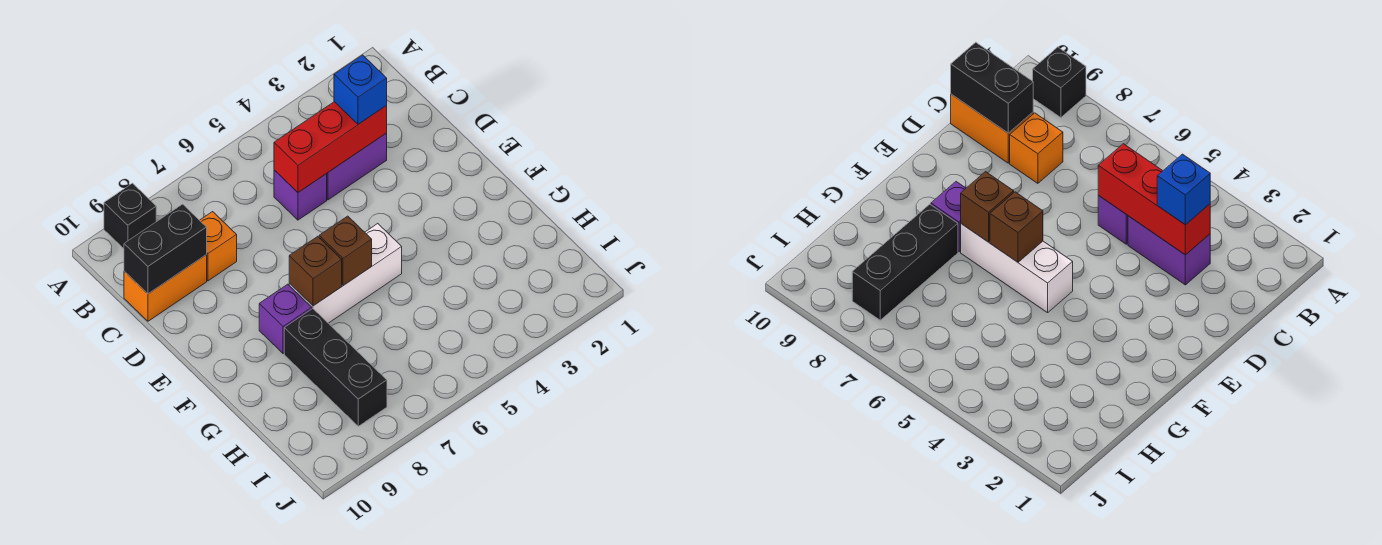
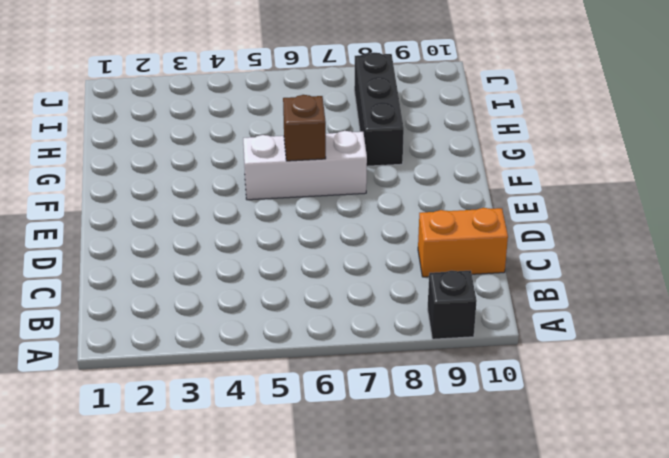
none -> purple brick C3:C4 level 1
none -> purple brick C5 level 1
none -> orange brick C8 level 1

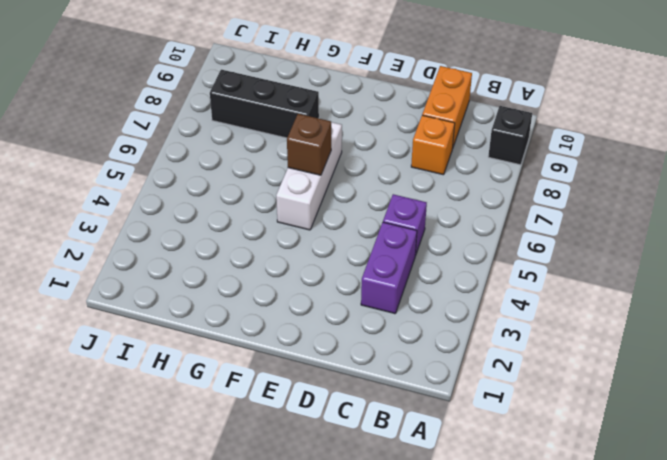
none -> purple brick F8 level 1
none -> red brick C3:C5 level 2
none -> black brick C9:C10 level 2

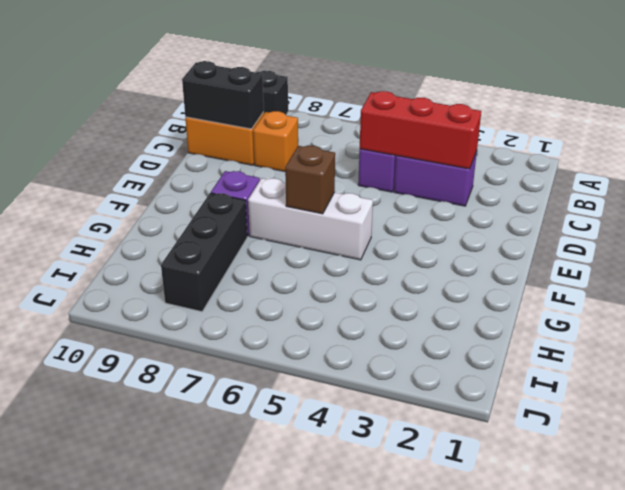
none -> brown brick F7 level 2
none -> blue brick C3 level 3

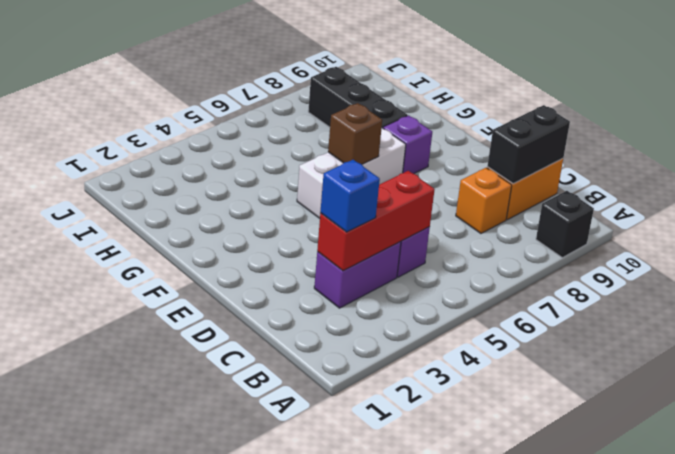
none -> brown brick F7 level 2

